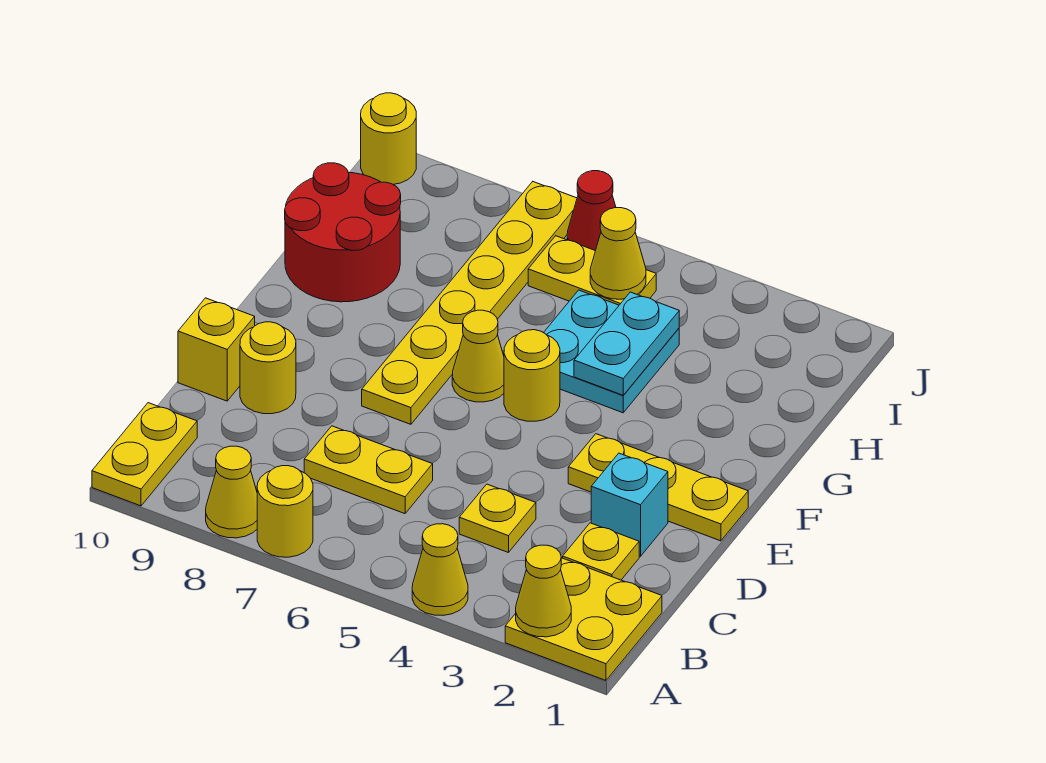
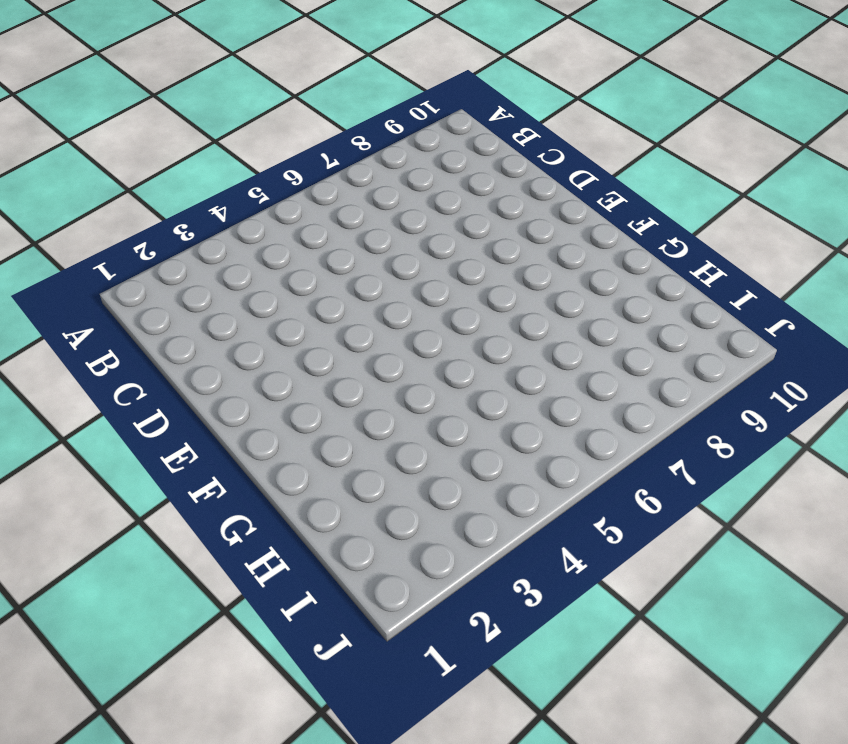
none -> yellow plate A1:B2 level 1
none -> yellow cone A4 level 1
none -> yellow round brick A7 level 1

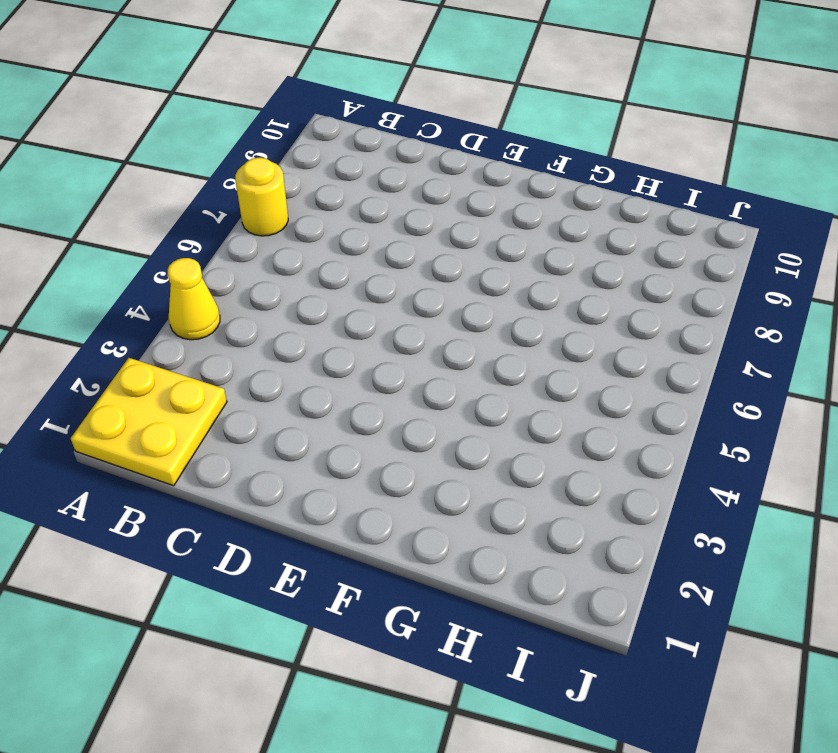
none -> yellow cone A8 level 1
none -> yellow plate A10:B10 level 1
none -> yellow plate C2 level 1

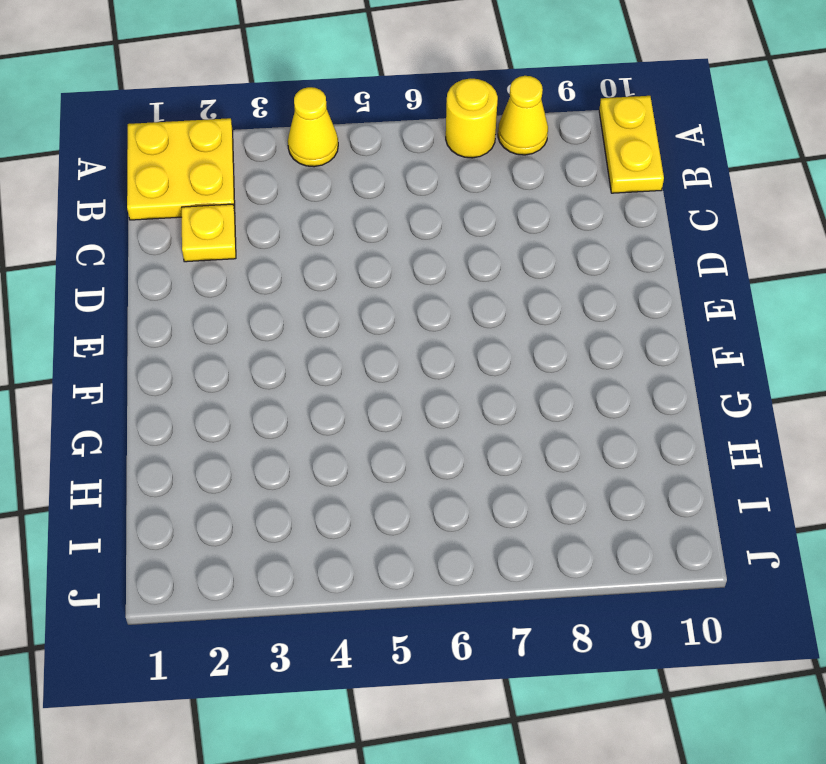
none -> yellow plate C4 level 1
none -> yellow plate C6:C7 level 1
none -> cyan brick D2 level 1

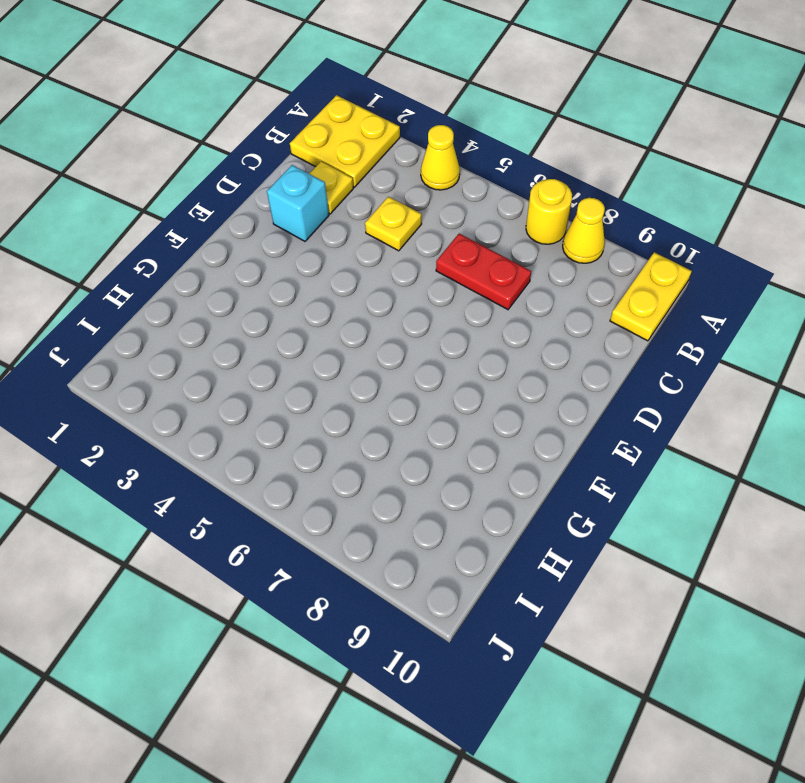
red plate C6:C7 level 1 -> yellow plate C6:C7 level 1
none -> yellow round brick D9 level 1
none -> yellow brick D10 level 1
none -> yellow plate E1:E3 level 1

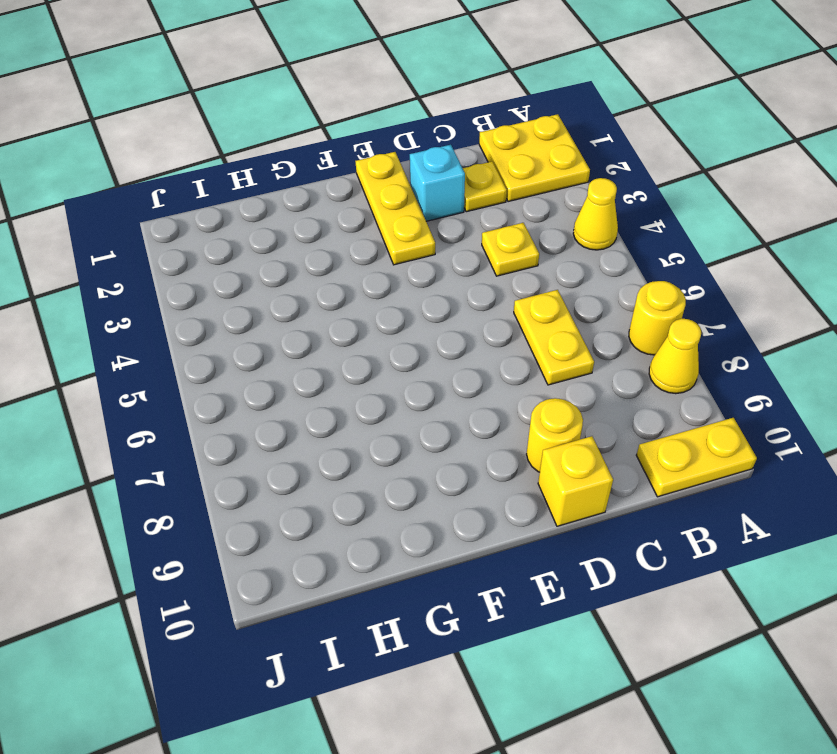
none -> yellow plate E7:J7 level 1
none -> yellow round brick F5 level 1
none -> yellow cone F6 level 1

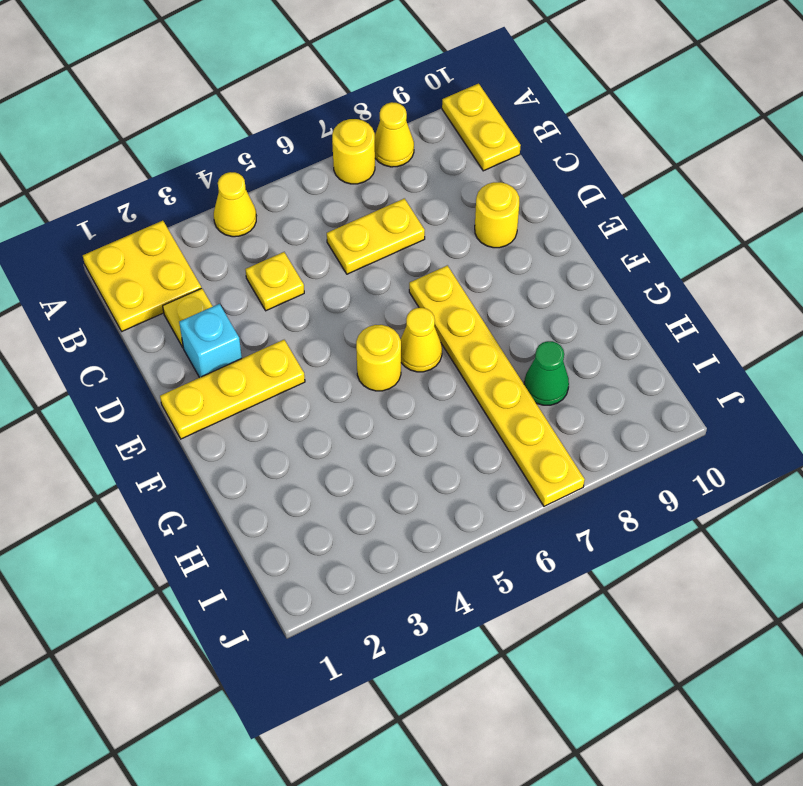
green cone H8 level 1 -> none
none -> yellow brick D10 level 1
none -> cyan plate G4:H5 level 1
none -> red round brick G9:H10 level 1

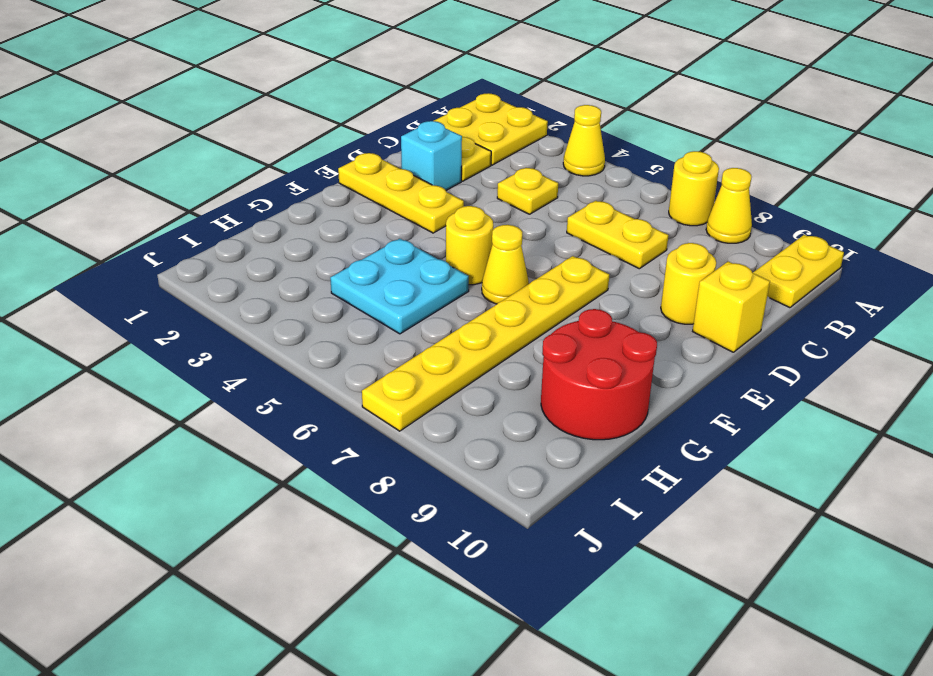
none -> yellow plate I5:I6 level 1
none -> red cone J6 level 1
none -> yellow round brick J10 level 1

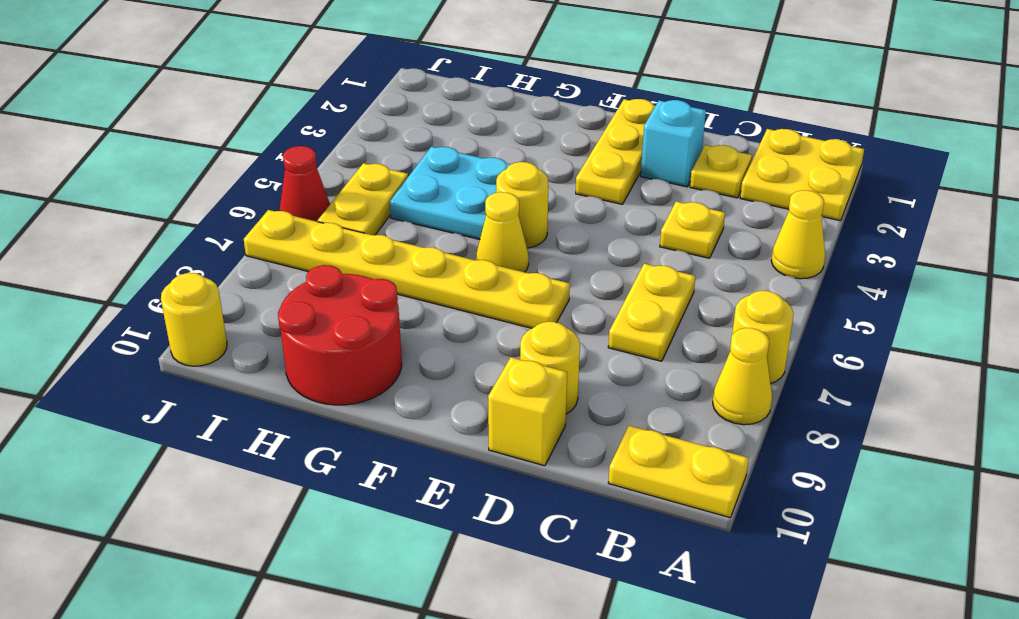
none -> yellow cone A2 level 2
none -> cyan plate G4:H4 level 2
none -> yellow cone I5 level 2

